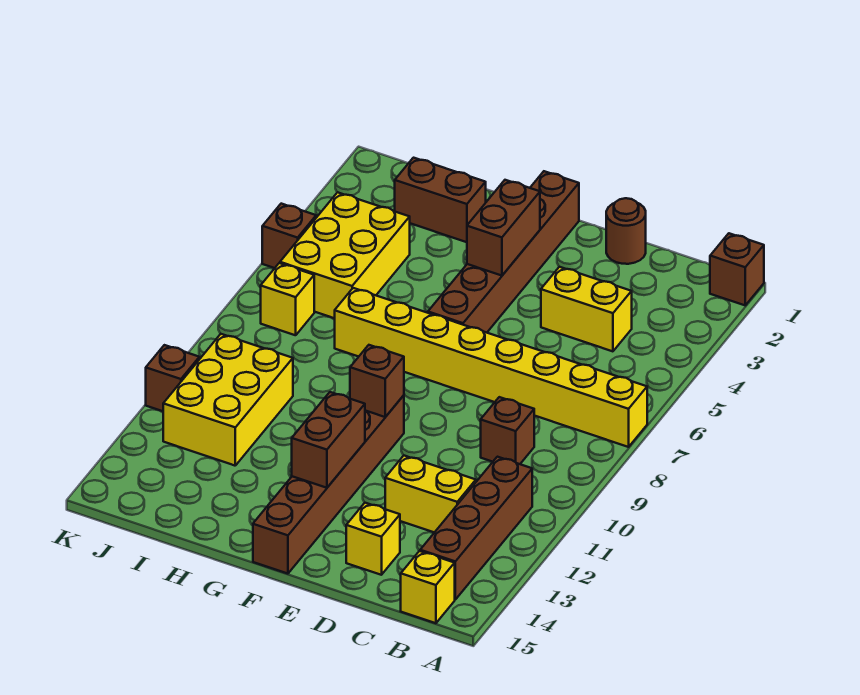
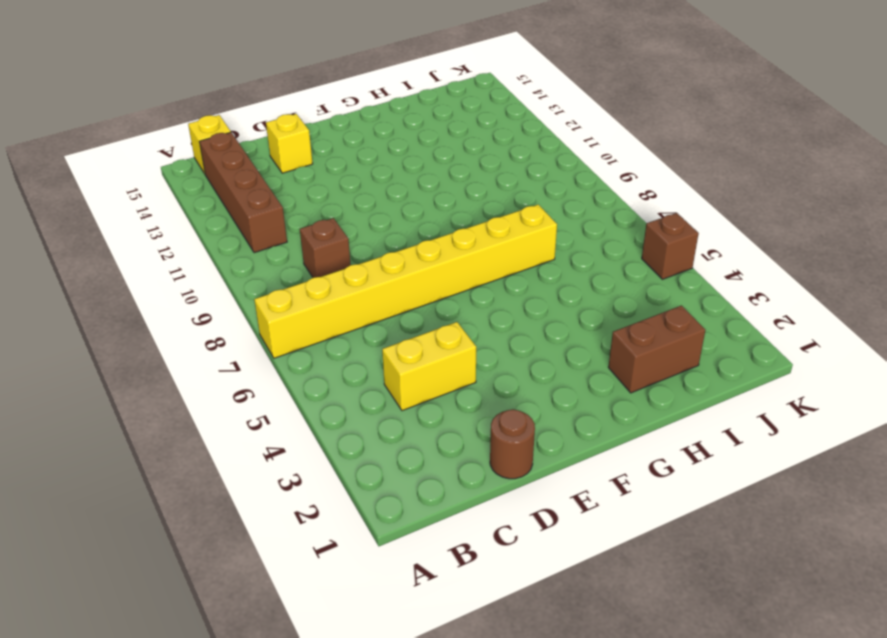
none -> brown brick A1 level 1
none -> yellow brick C12:D12 level 1
none -> brown brick F1:F6 level 1

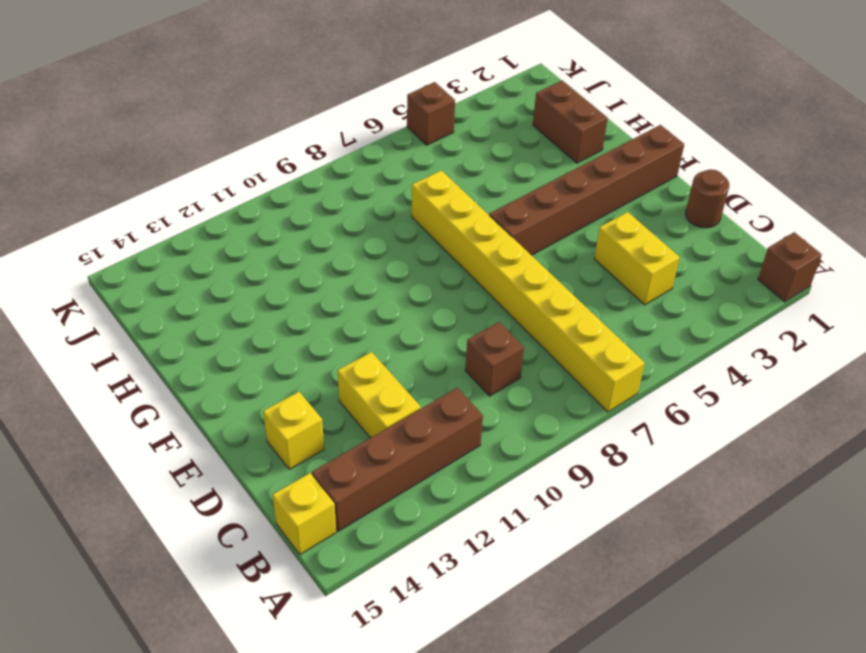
none -> brown brick F10:F15 level 1
none -> yellow brick I4:J6 level 1
none -> yellow brick I10:J12 level 1

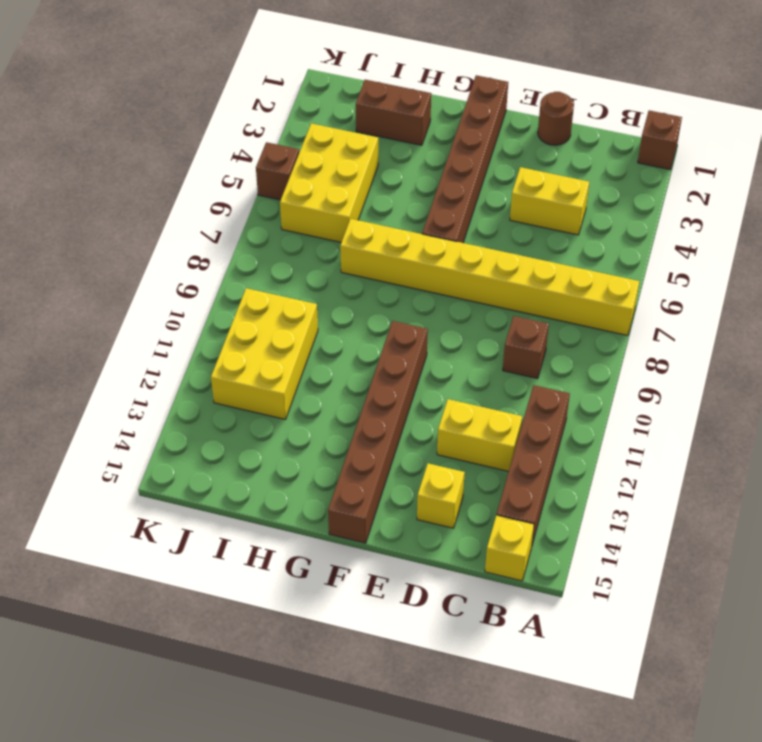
none -> yellow brick J7 level 1
none -> brown brick K11 level 1
none -> brown brick F3:F4 level 2

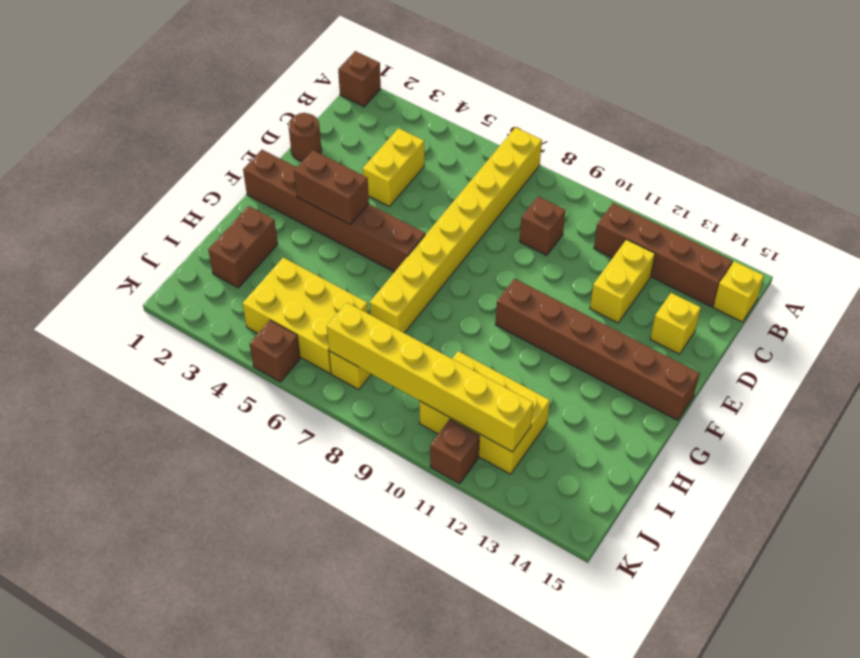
yellow brick J7:J12 level 2 -> none
none -> brown brick F10 level 2
none -> brown brick F12:F13 level 2

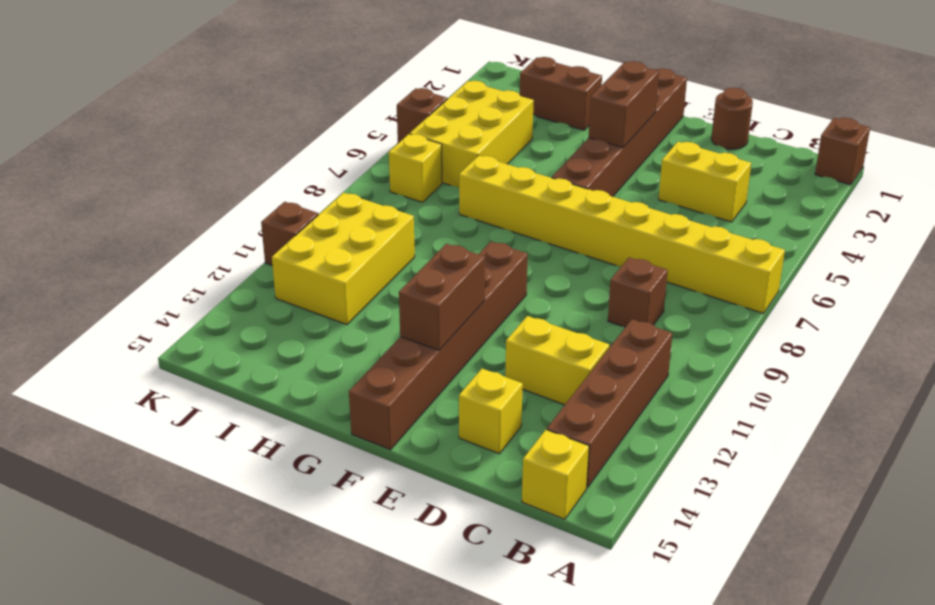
none -> brown brick F10 level 2

